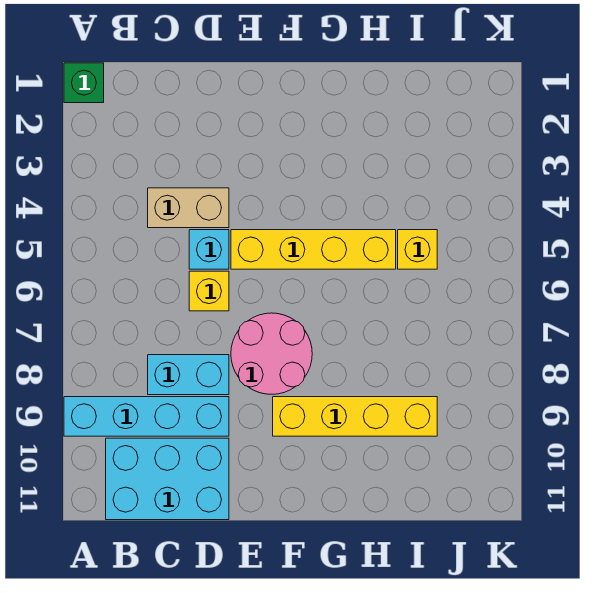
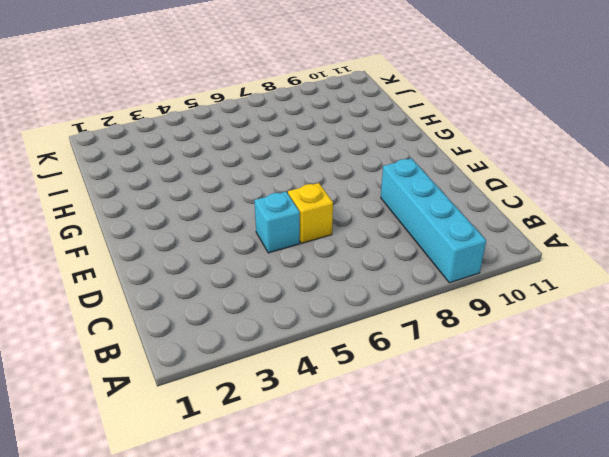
none -> green brick A1 level 1
none -> cyan brick B10:D11 level 1

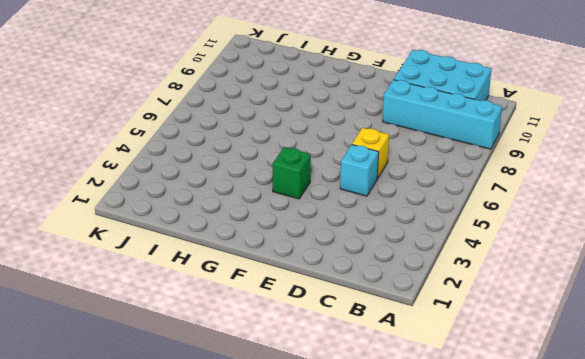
green brick F4 level 1 -> green brick A1 level 1
none -> tan brick C4:D4 level 1
none -> cyan brick C8:D8 level 1

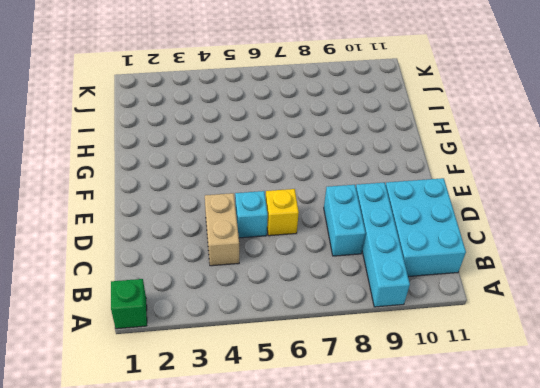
none -> yellow brick E5:H5 level 1
none -> pink round brick E7:F8 level 1

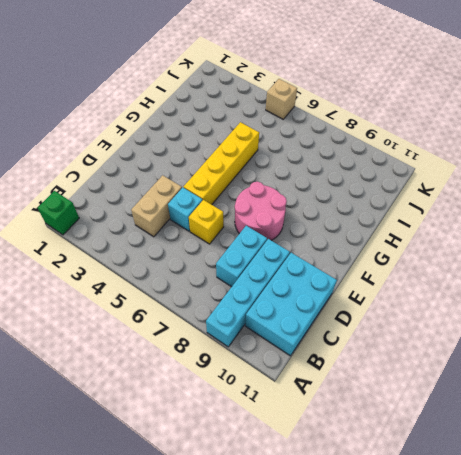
tan brick K5 level 1 -> none
none -> yellow brick F9:I9 level 1
none -> yellow brick I5 level 1

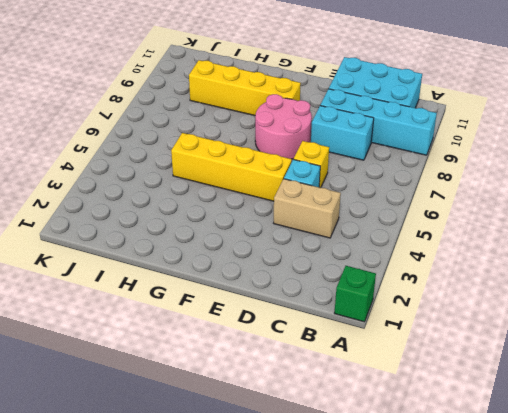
none -> yellow brick I5 level 1

